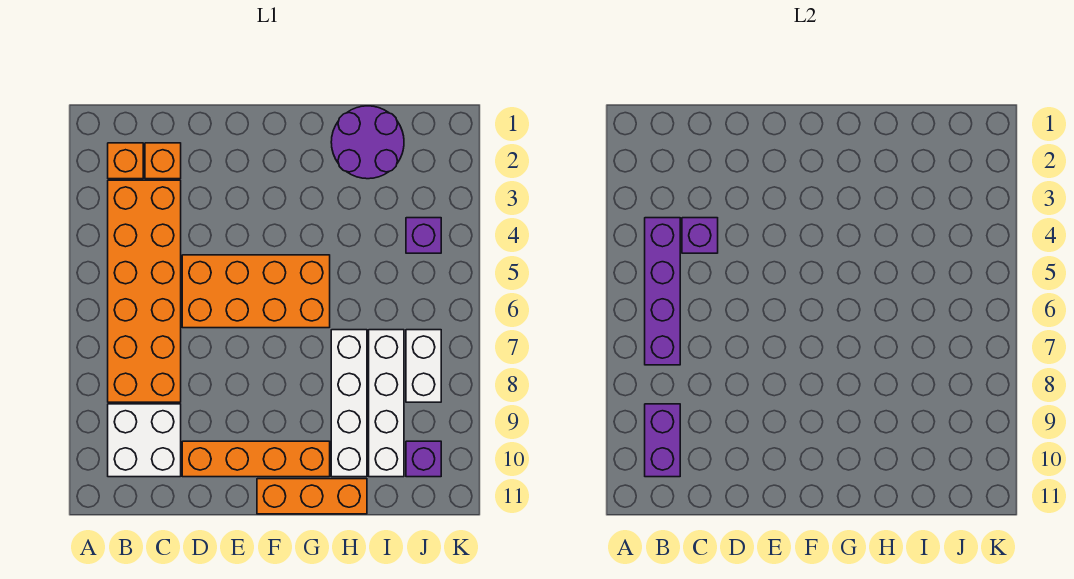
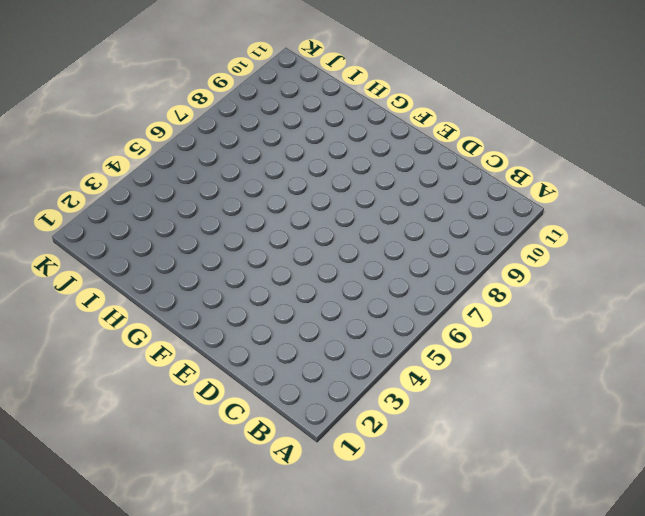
none -> orange brick B2 level 1
none -> orange brick B3:C8 level 1
none -> white brick B9:C10 level 1

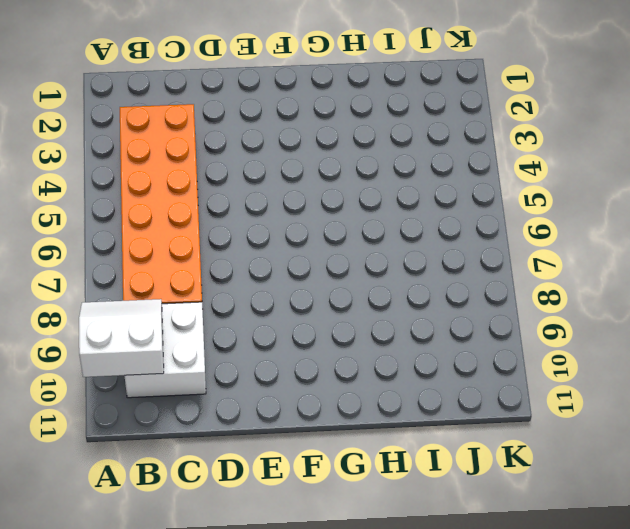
white slope A9:B10 level 2 top 10 -> purple brick B9:B10 level 2
none -> orange brick B2 level 1
none -> orange brick C2 level 1
none -> orange brick D5:G6 level 1

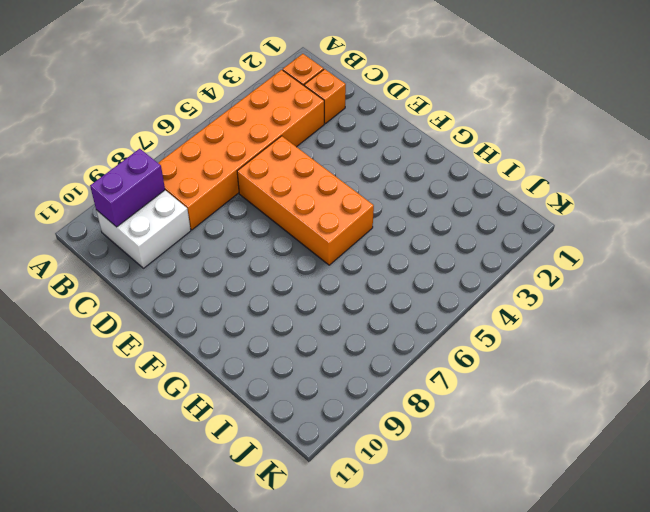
none -> orange brick D10:G10 level 1
none -> orange brick F11:H11 level 1
none -> purple round brick H1:I2 level 1

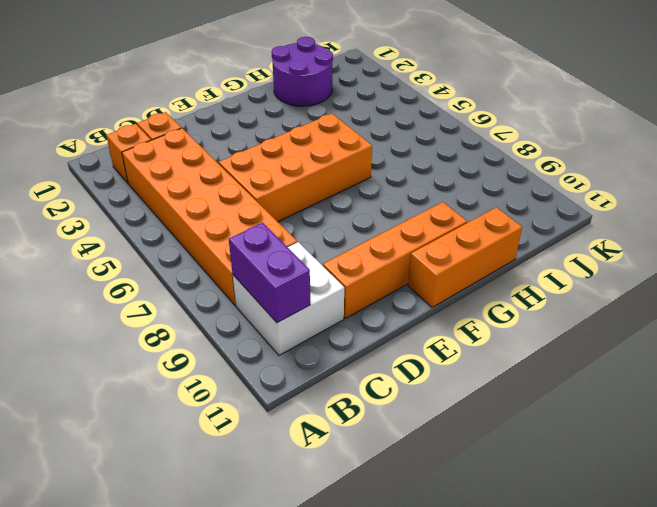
none -> white brick H7:H10 level 1
none -> white brick I7:I10 level 1
none -> purple brick J4 level 1

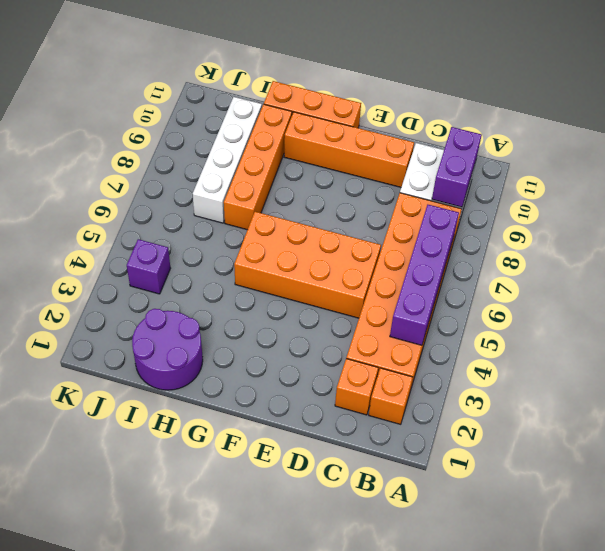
orange brick H7:H10 level 1 -> white brick H7:H10 level 1
none -> white brick J7:J8 level 1
none -> purple brick J10 level 1
none -> purple brick C4 level 2

